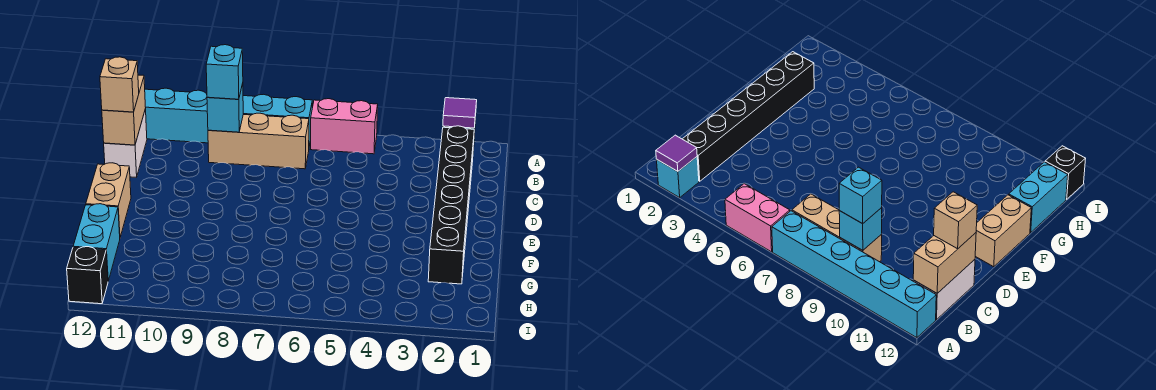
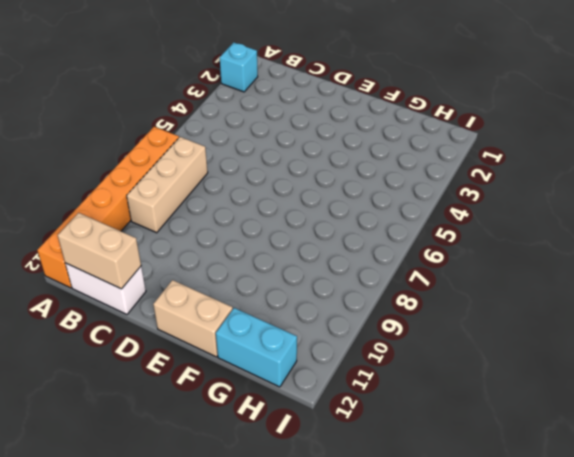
orange brick A7:A12 level 1 -> cyan brick A7:A12 level 1
none -> pink brick A5:A6 level 1
none -> black brick B2:G2 level 1
none -> black brick I12 level 1

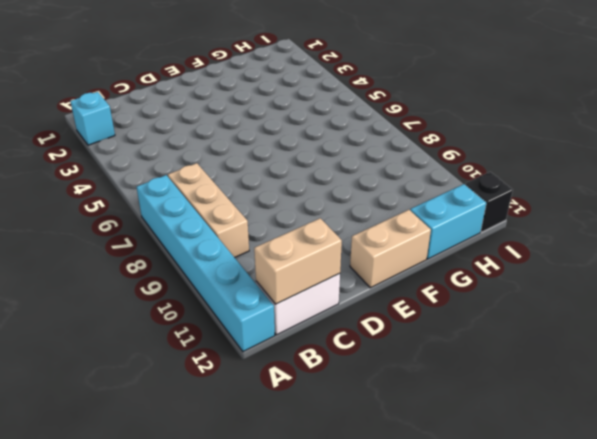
none -> pink brick A5:A6 level 1
none -> black brick B2:G2 level 1
none -> purple tile A2 level 2

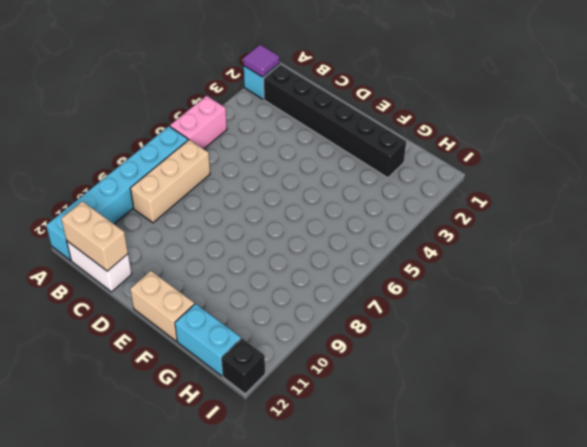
none -> cyan brick B9 level 2
none -> cyan brick B9 level 3
none -> tan brick C12 level 3

